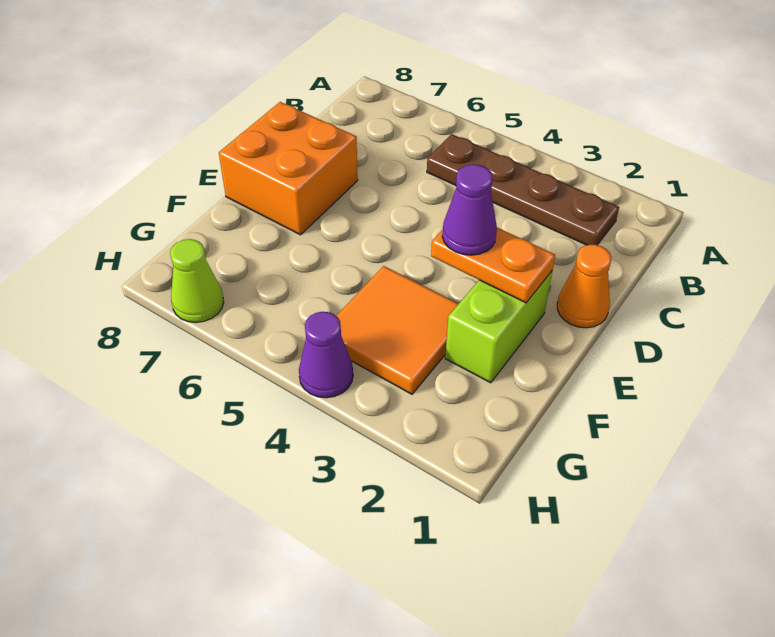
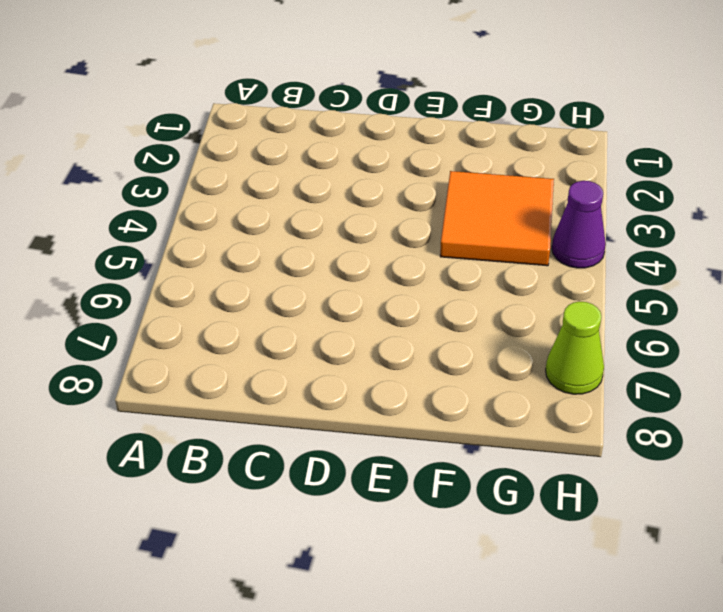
none -> brown plate B2:B5 level 1
none -> orange cone D1 level 1

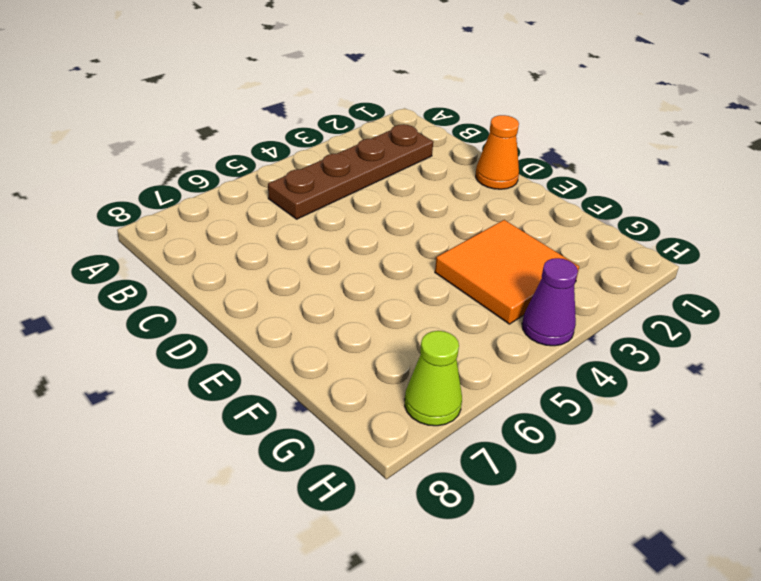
none -> orange brick D7:E8 level 1
none -> lime brick E2:F2 level 1

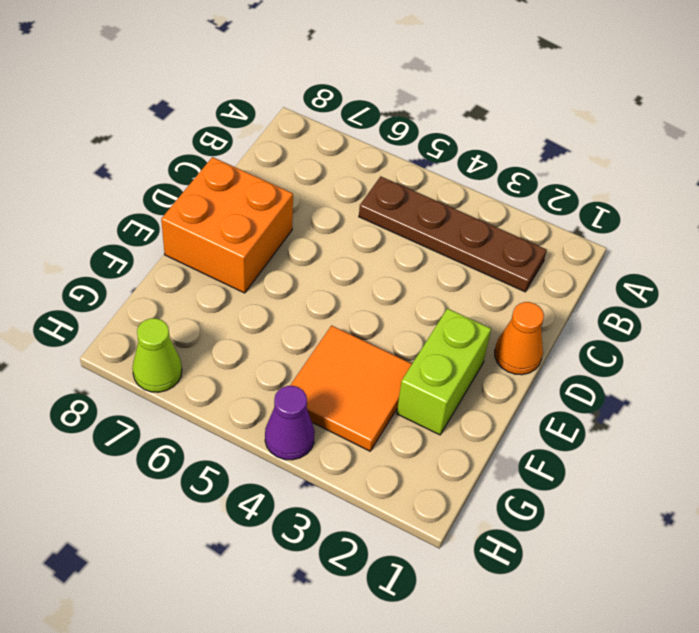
none -> orange plate E2:E3 level 2
none -> purple cone E3 level 3

